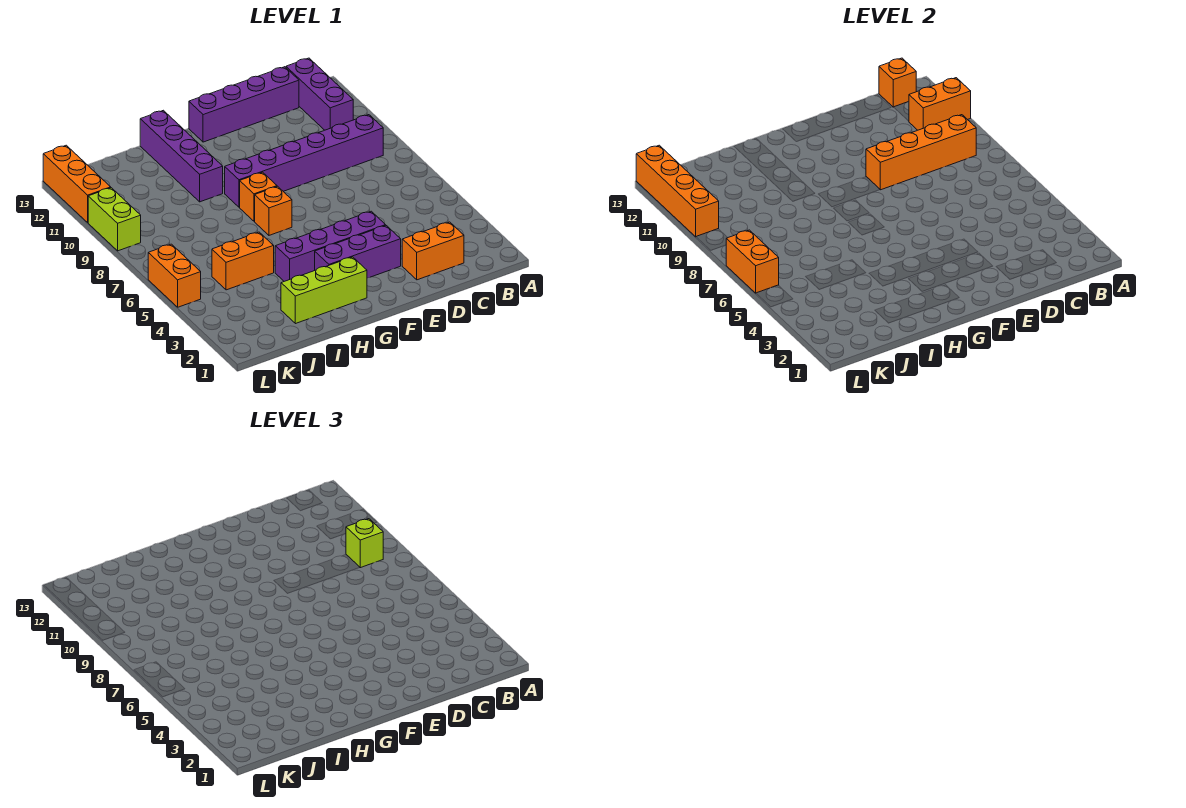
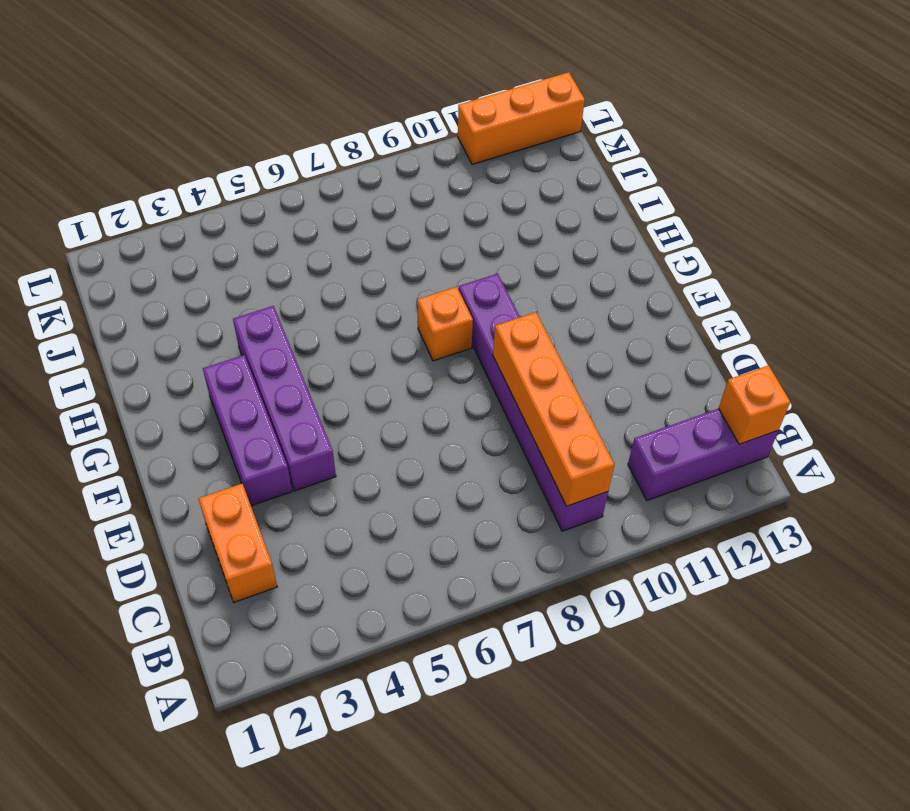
none -> purple brick C13:F13 level 1
none -> lime brick G2:I2 level 1
none -> orange brick G7 level 1

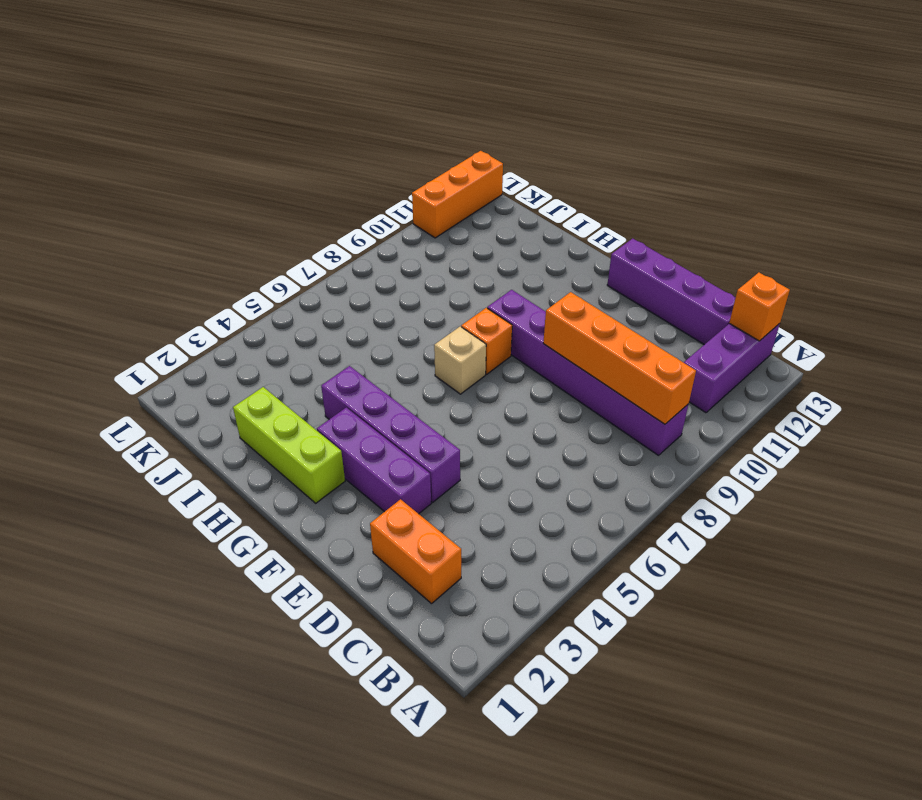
tan brick G7 level 1 -> orange brick G7 level 1
none -> purple brick H10:H13 level 1
none -> orange brick I5:J5 level 1
none -> orange brick L5:L6 level 1

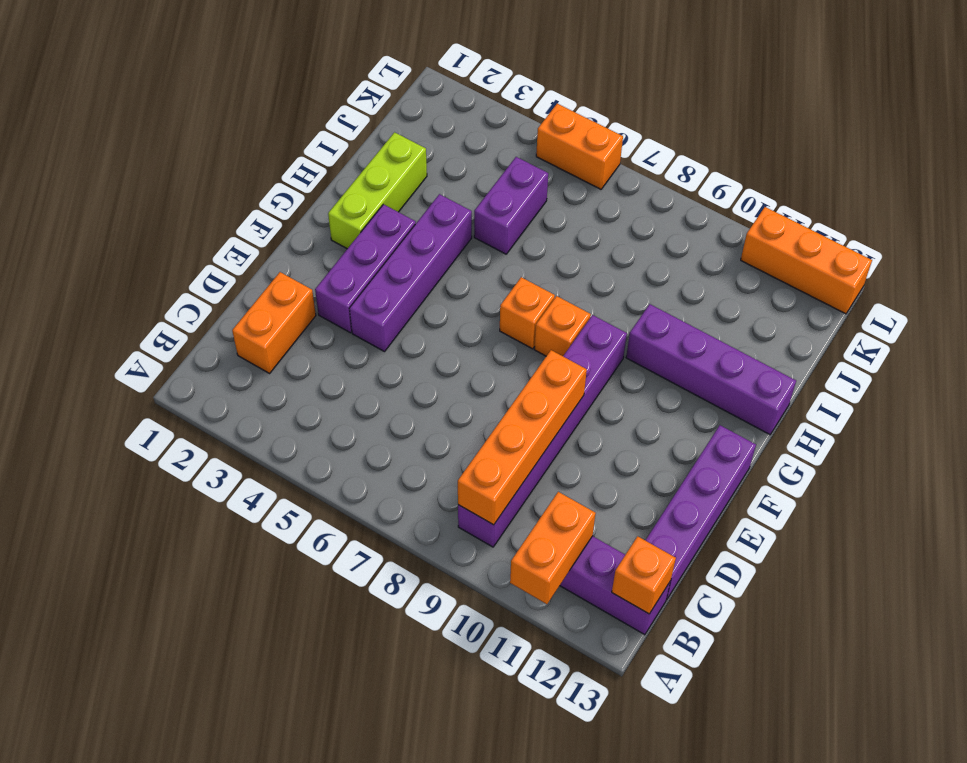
purple brick I5:J5 level 1 -> orange brick I5:J5 level 1
none -> lime brick L9:L10 level 1
none -> orange brick L6:L7 level 2
none -> orange brick L10:L13 level 2

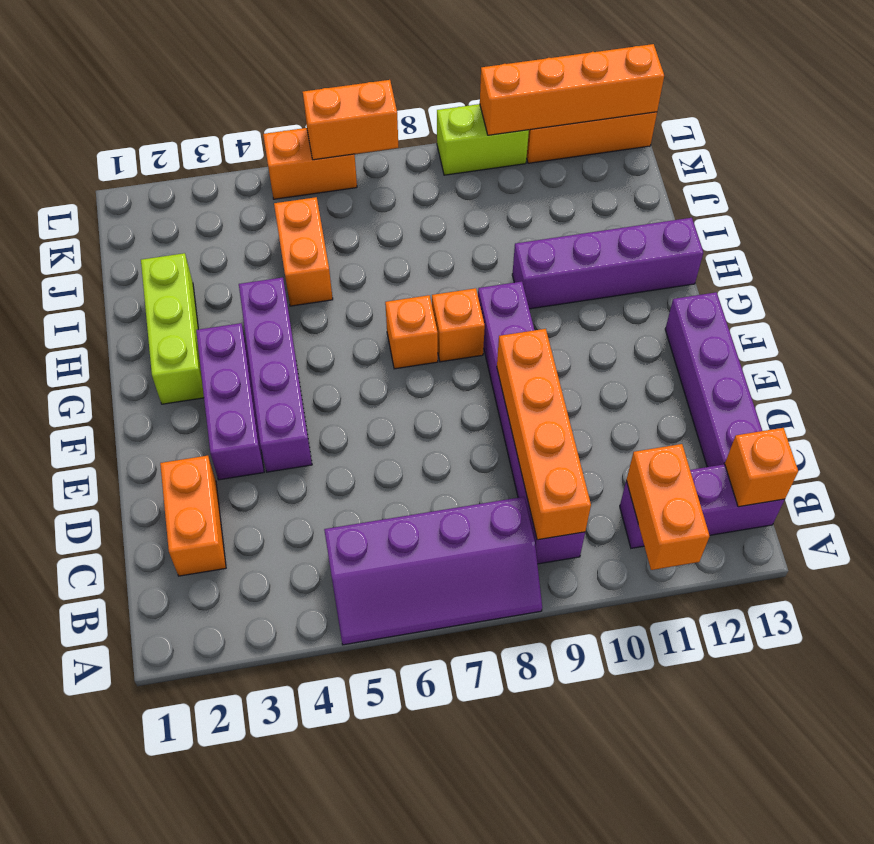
purple slope A5:B8 level 1 top B -> none
none -> lime brick B9 level 3

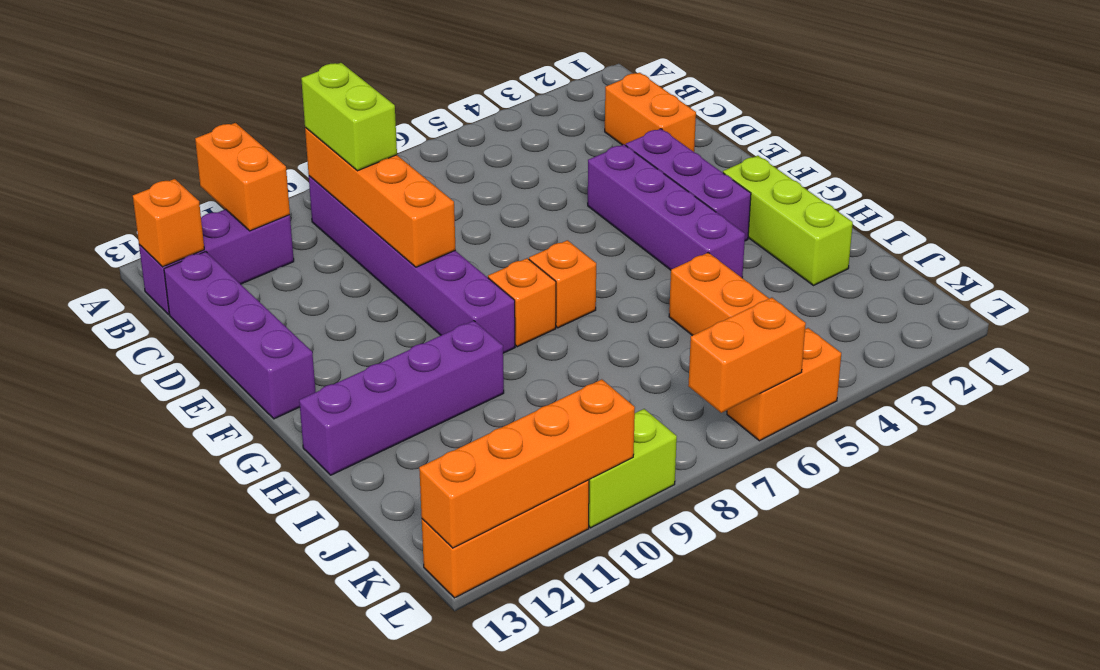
lime brick B9:C9 level 3 -> lime brick B9 level 3

